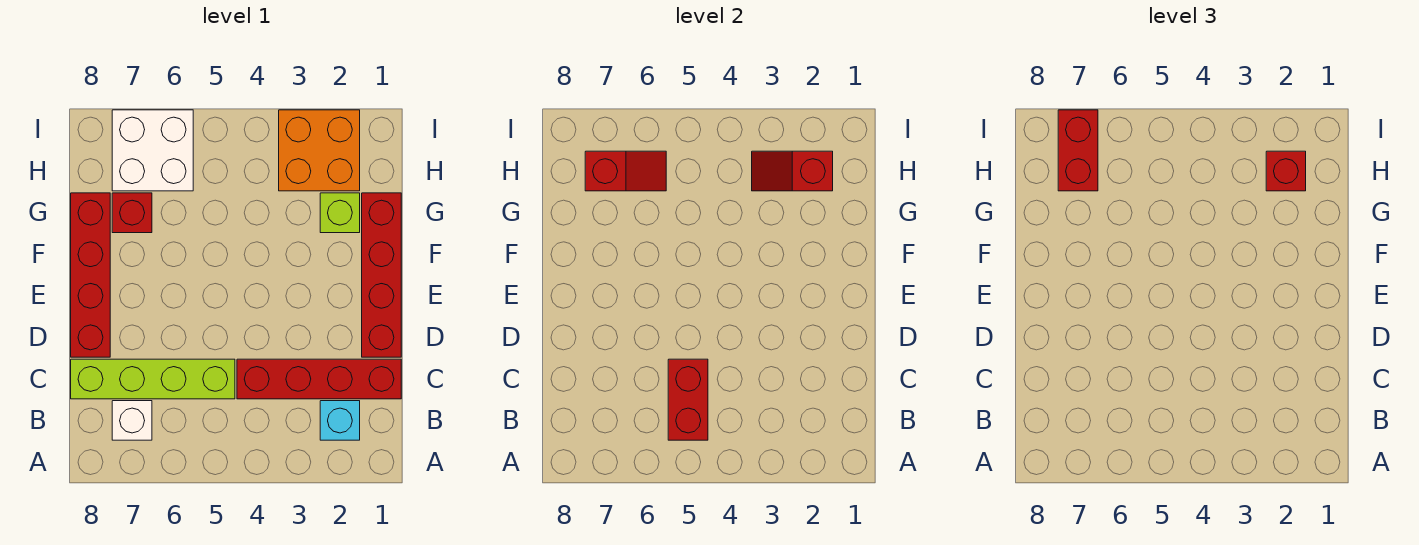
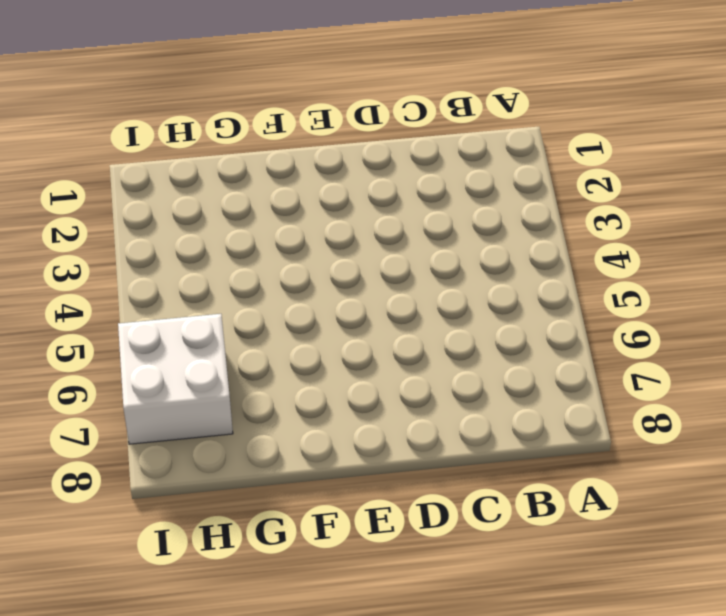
none -> cyan brick B2 level 1
none -> white brick B7 level 1
none -> red brick C1:C4 level 1

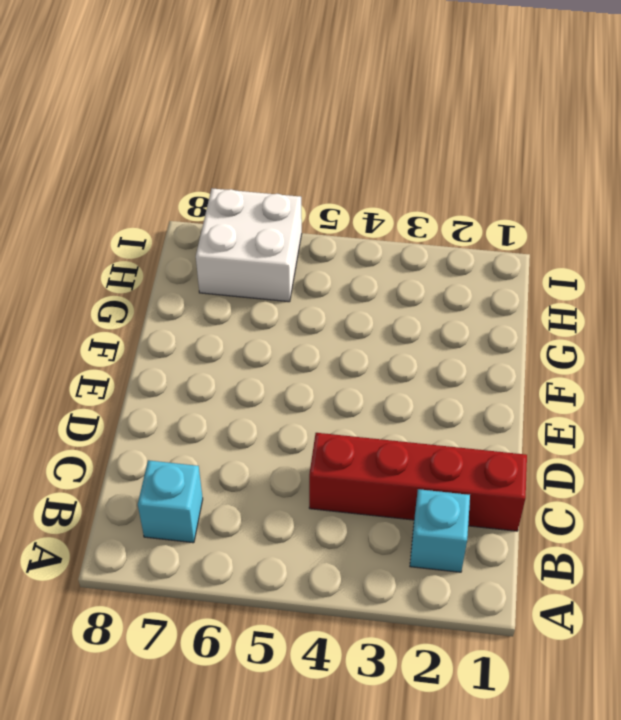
cyan brick B7 level 1 -> white brick B7 level 1
none -> lime brick C5:C8 level 1
none -> red brick D1:G1 level 1
none -> red brick D8:G8 level 1

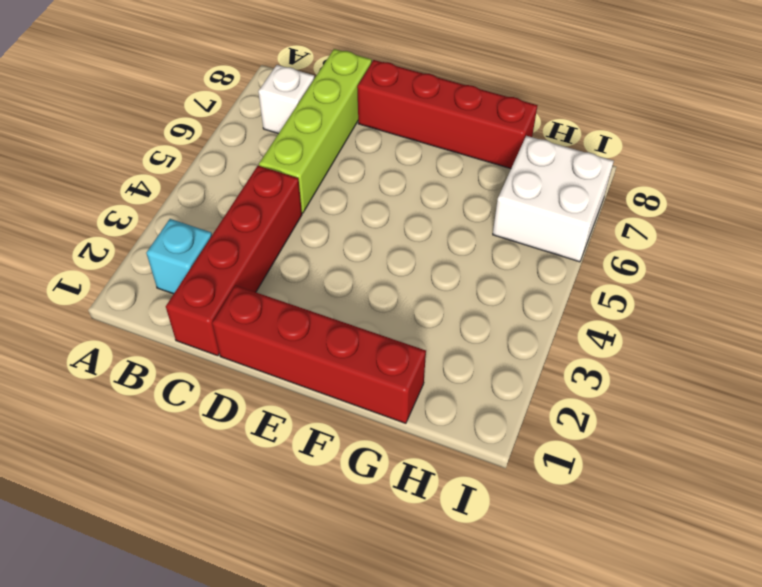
none -> lime brick G2 level 1
none -> red brick G7 level 1
none -> orange brick H2:I3 level 1

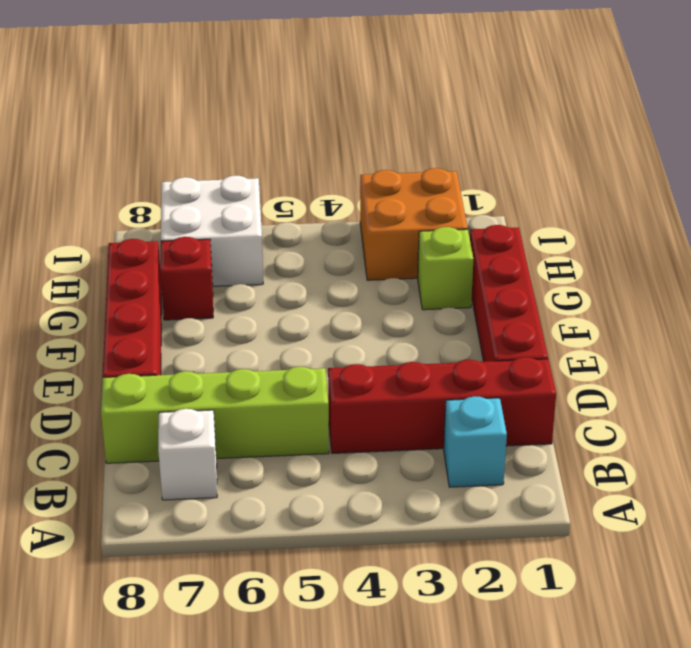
none -> red brick B5:C5 level 2
none -> red slope H2:H3 level 2 top 2
none -> red slope H6:H7 level 2 top 7

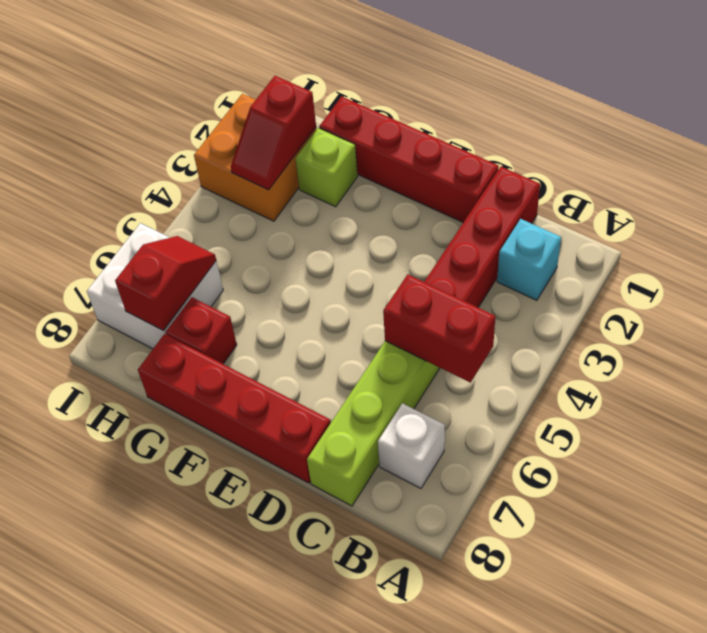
none -> red brick H2 level 3
none -> red brick H7:I7 level 3

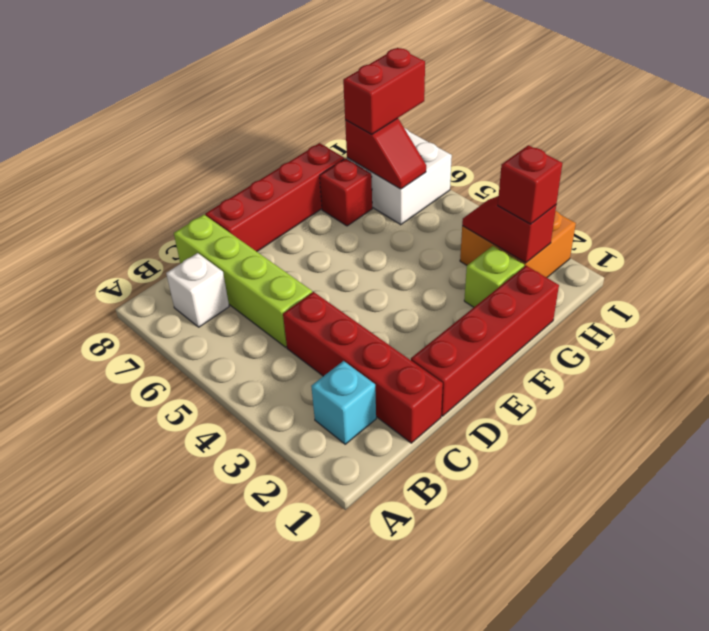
none -> red brick B5:C5 level 2

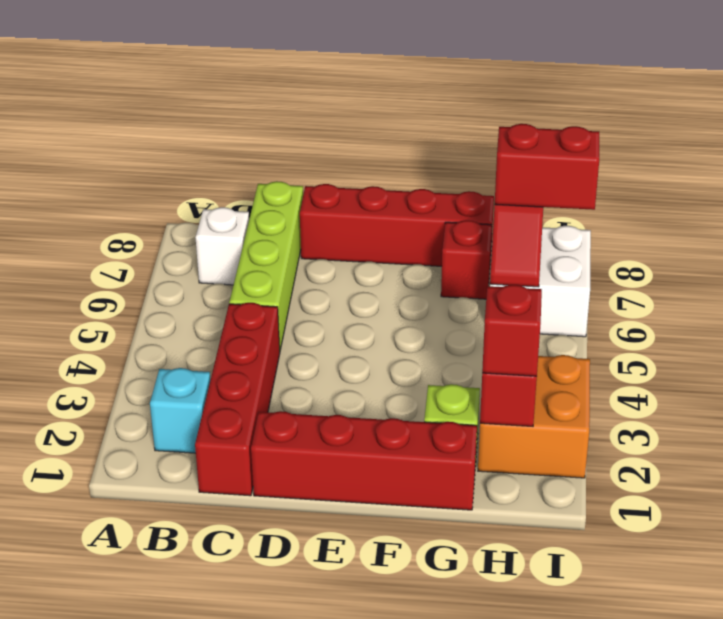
none -> red brick B5:C5 level 2

